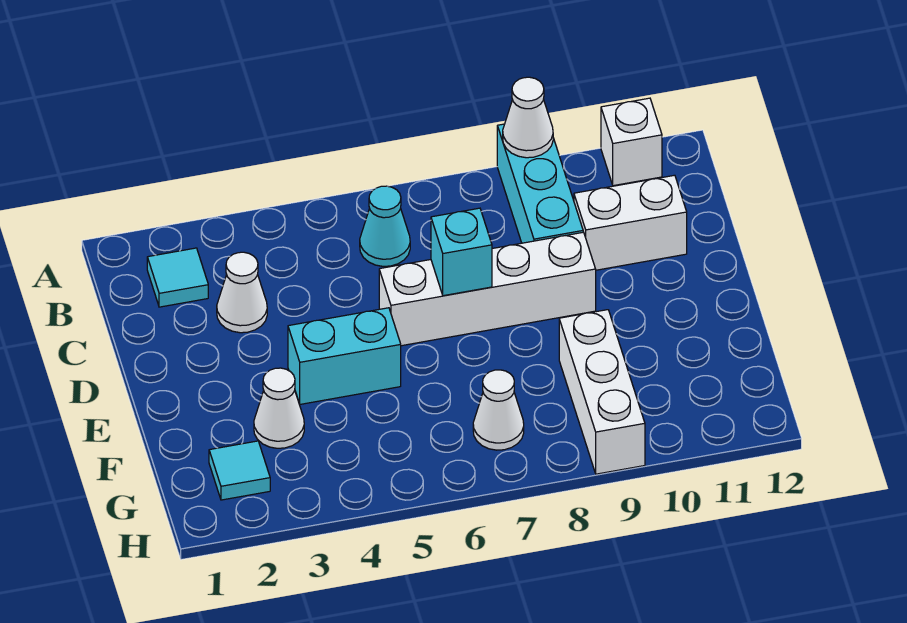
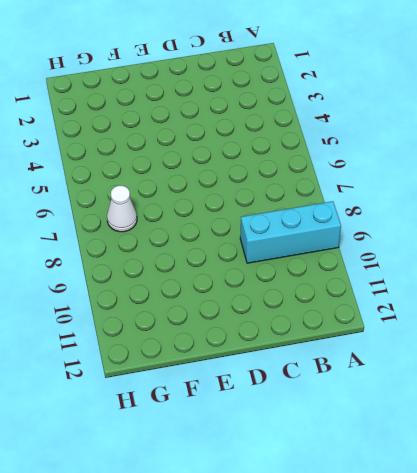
none -> white brick A11 level 1
none -> cyan tile B2 level 1
none -> cyan cone B6 level 1

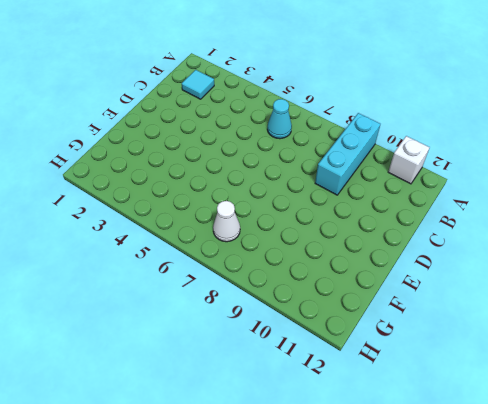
none -> white cone C3 level 1
none -> white brick C10:C11 level 1
none -> white brick D6:D9 level 1

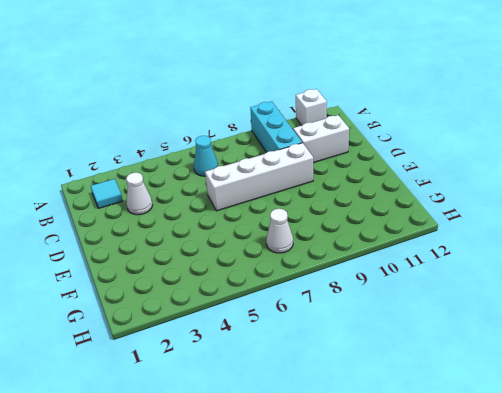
none -> cyan brick E4:E5 level 1
none -> white cone F3 level 1
none -> white brick F9:H9 level 1

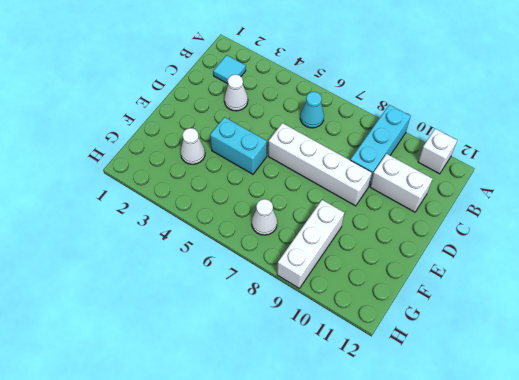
none -> cyan tile G2 level 1
none -> white cone A9 level 2
none -> cyan brick D7 level 2

